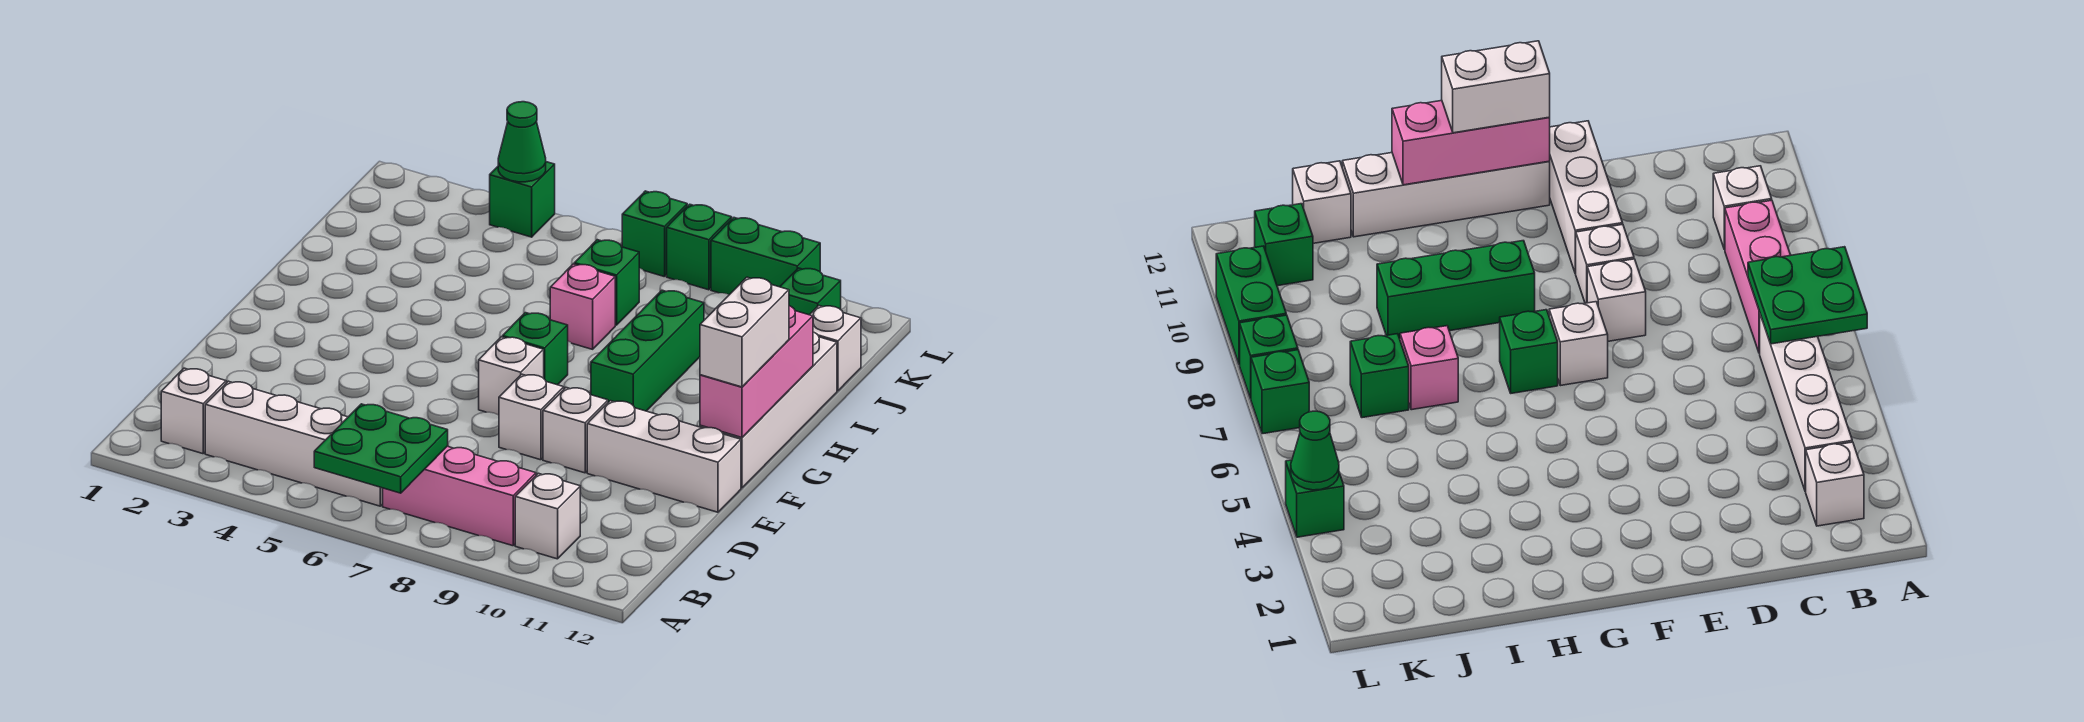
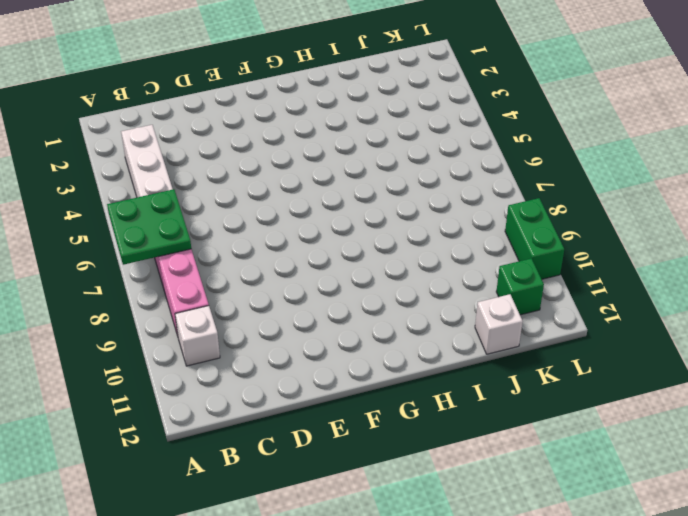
none -> white brick B2 level 1
none -> white brick E8 level 1
none -> white brick E9 level 1

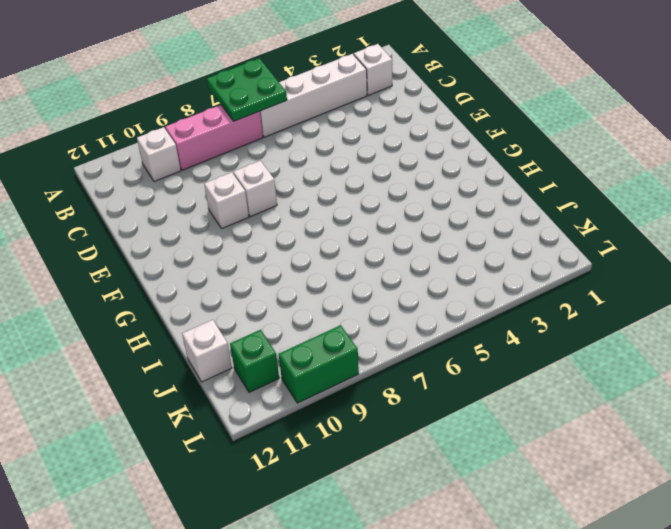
none -> white brick E10:E12 level 1
none -> white brick F7 level 1
none -> white brick F12:I12 level 1

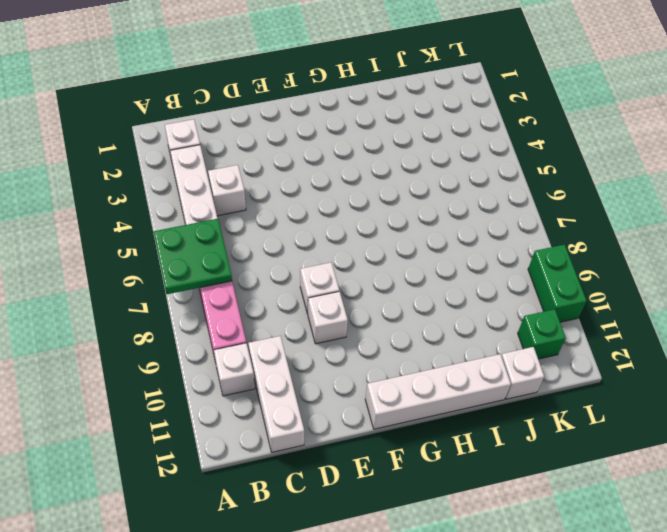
white brick C4 level 1 -> white brick F7 level 1
white brick C10:C12 level 1 -> white brick E10:E12 level 1
none -> green brick G7 level 1
none -> green brick G9:I9 level 1
none -> pink brick I7 level 1

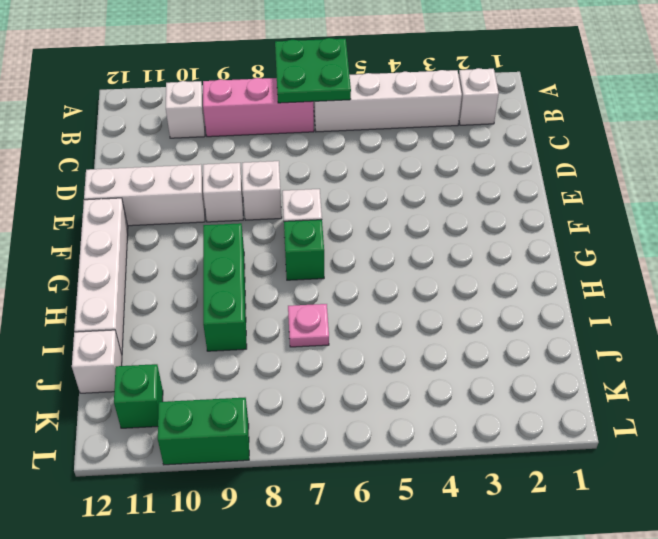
pink plate I7 level 1 -> pink brick I7 level 1
none -> green brick J7 level 1
none -> green brick L4 level 1
none -> green brick L7 level 1

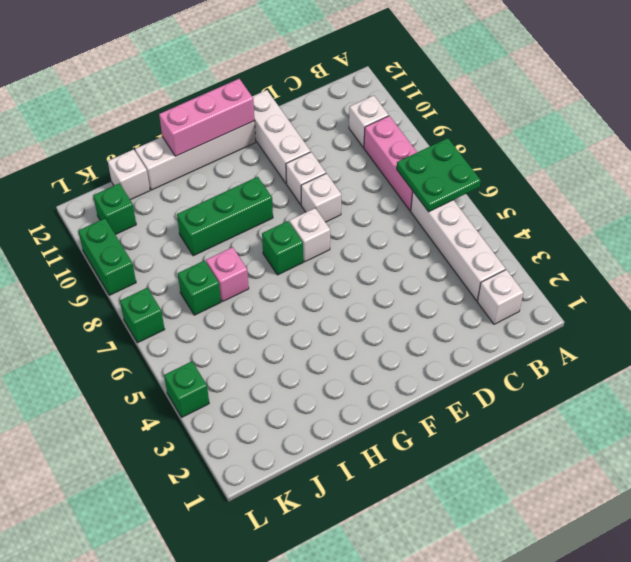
none -> green brick L8 level 1
none -> green cone L4 level 2
none -> white brick F12:G12 level 3

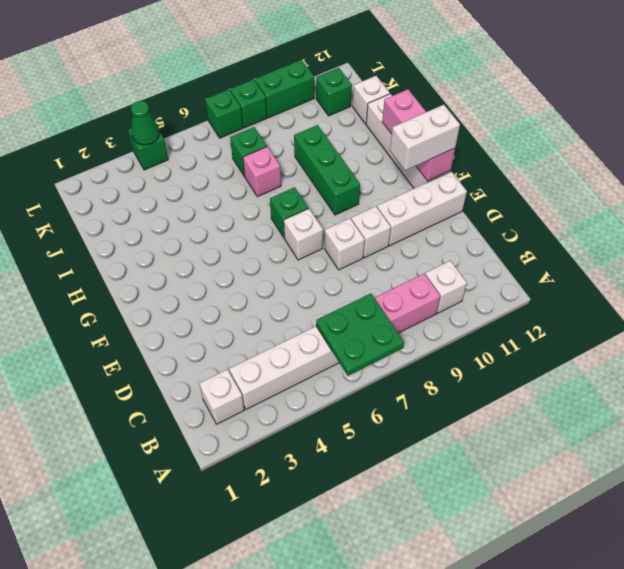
white brick F11:F12 level 3 -> white brick F12:G12 level 3

